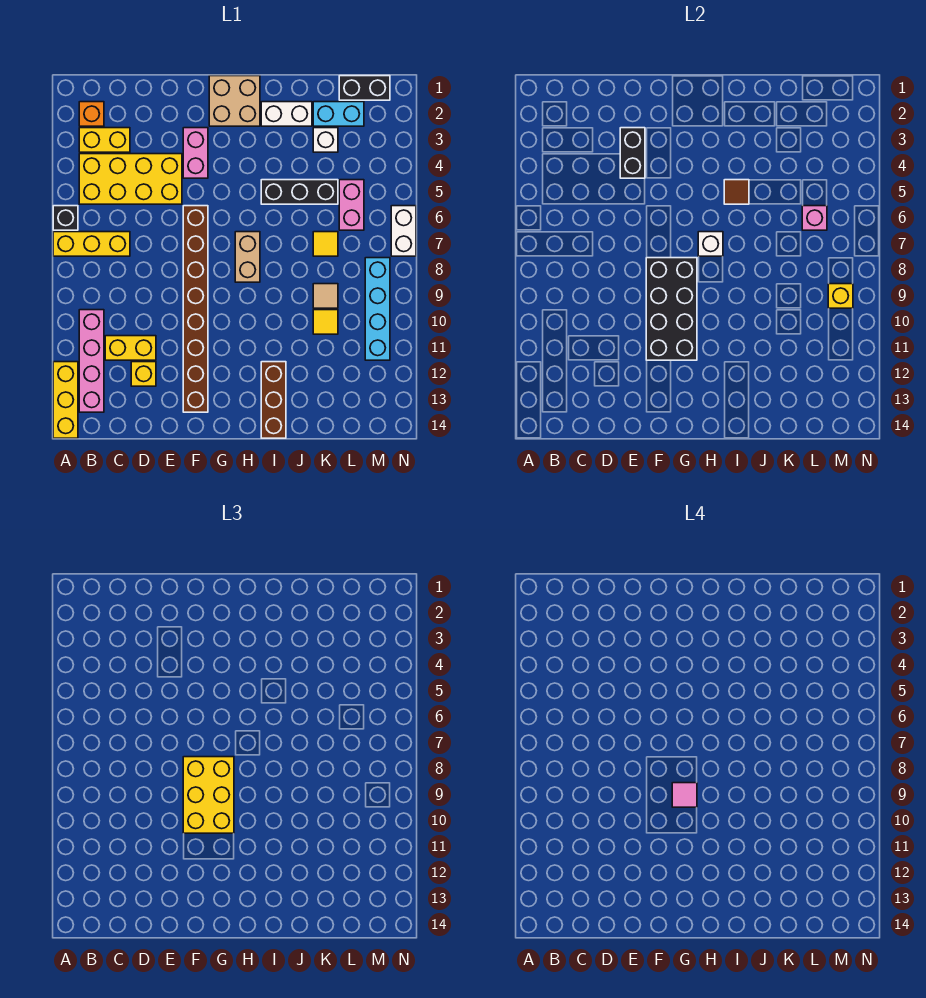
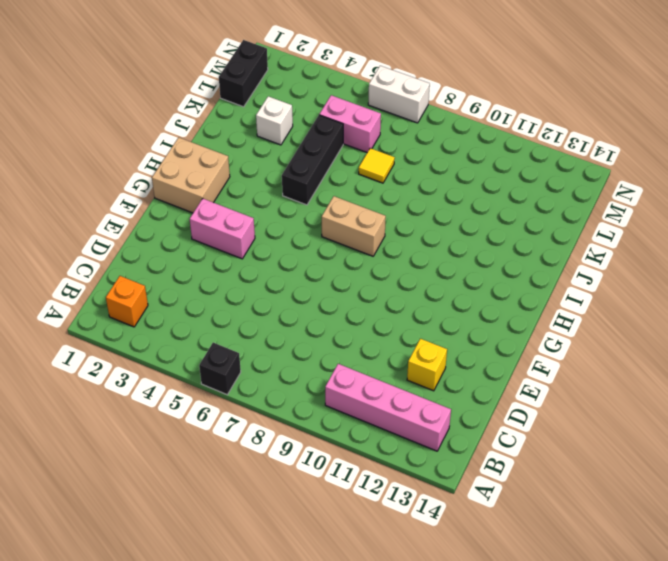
none -> yellow brick A7:C7 level 1
none -> yellow brick A12:A14 level 1
none -> yellow brick B3:C3 level 1
none -> yellow brick B4:E5 level 1

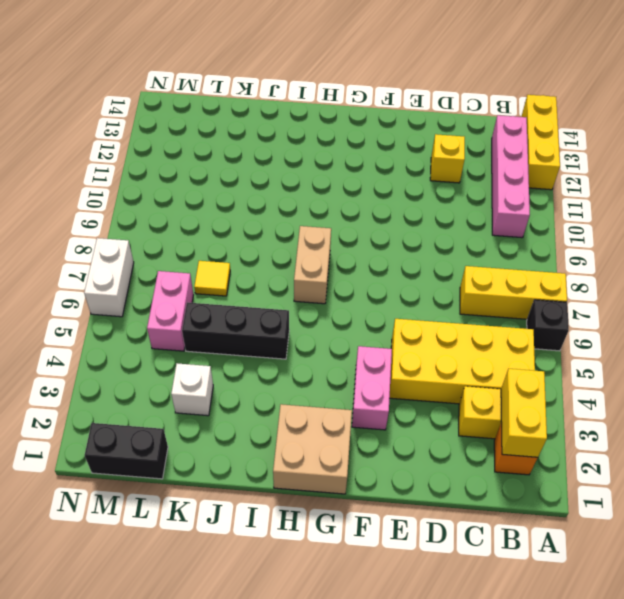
yellow brick B2:B3 level 2 -> yellow brick C11:D11 level 1
none -> brown brick F6:F13 level 1
none -> white brick I2:J2 level 1
none -> brown brick I12:I14 level 1
none -> cyan brick K2:L2 level 1

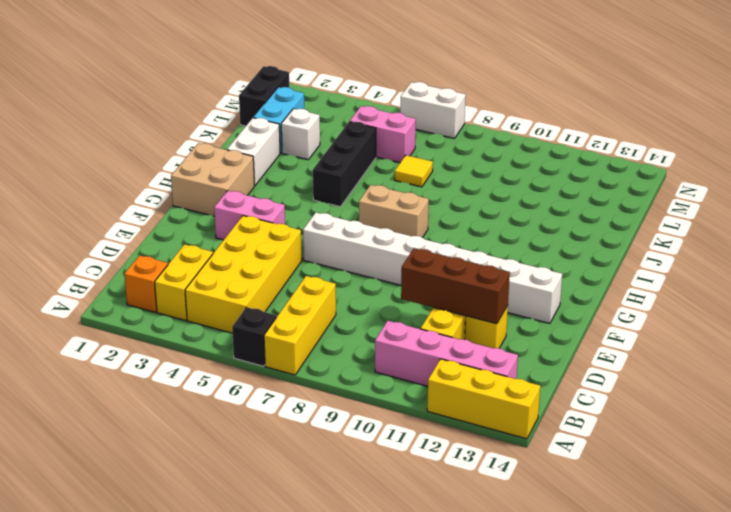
brown brick D10:D12 level 2 -> brown brick I12:I14 level 1
white brick F6:F13 level 1 -> brown brick F6:F13 level 1
none -> tan tile K9 level 1
none -> yellow tile K10 level 1
none -> cyan brick M8:M11 level 1
none -> black brick E3:E4 level 2

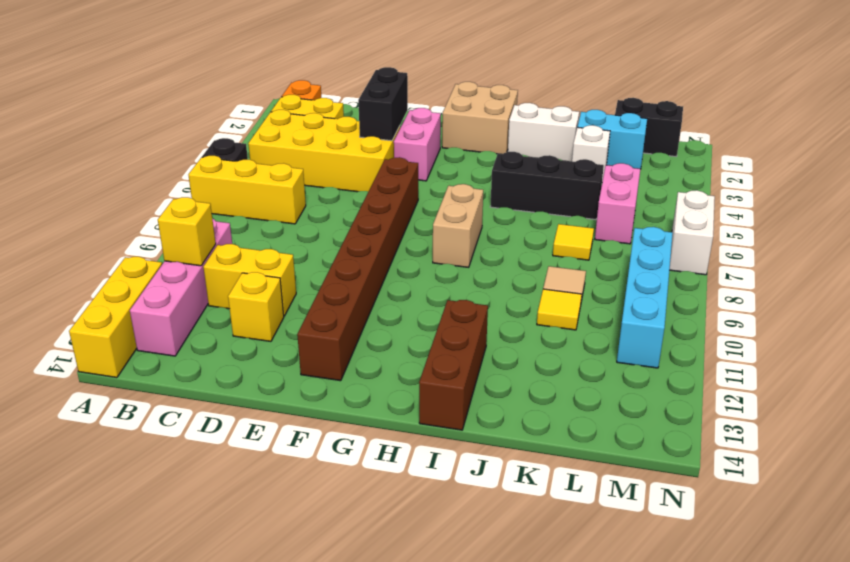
yellow brick B11 level 2 -> yellow brick M9 level 2
none -> black brick F8:G11 level 2
none -> white brick H7 level 2
none -> brown tile I5 level 2
none -> pink brick L6 level 2

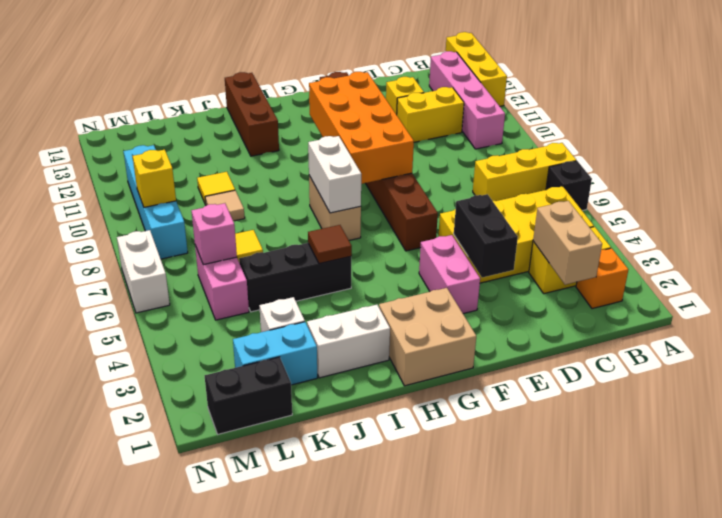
tan brick C2:C3 level 2 -> none
orange brick F8:G11 level 2 -> black brick F8:G11 level 2
white brick H7:H8 level 2 -> white brick H7 level 2
none -> yellow brick F8:G10 level 3
none -> pink tile G9 level 4

